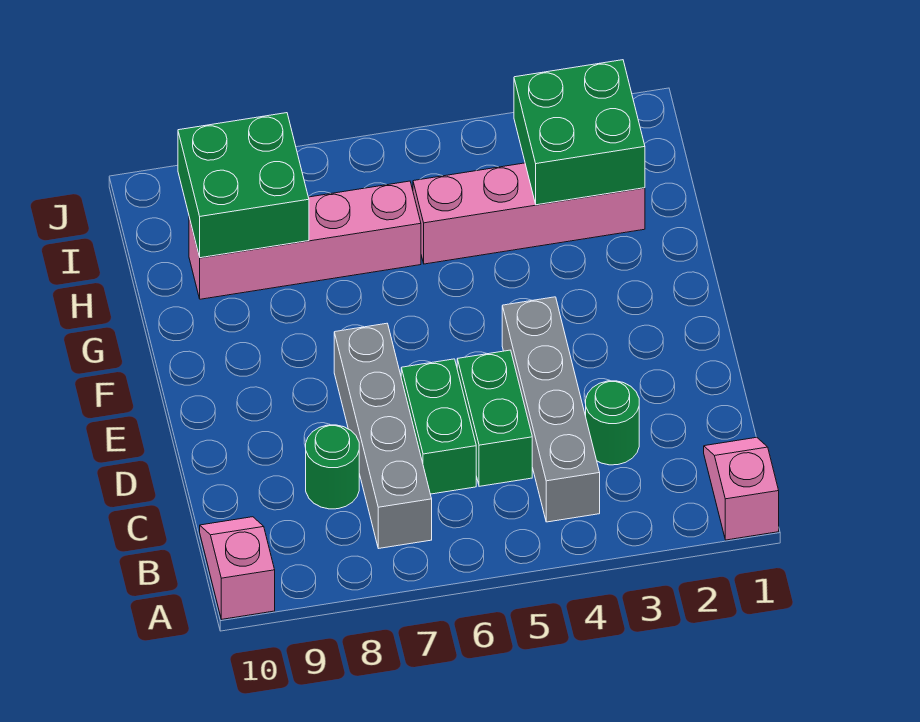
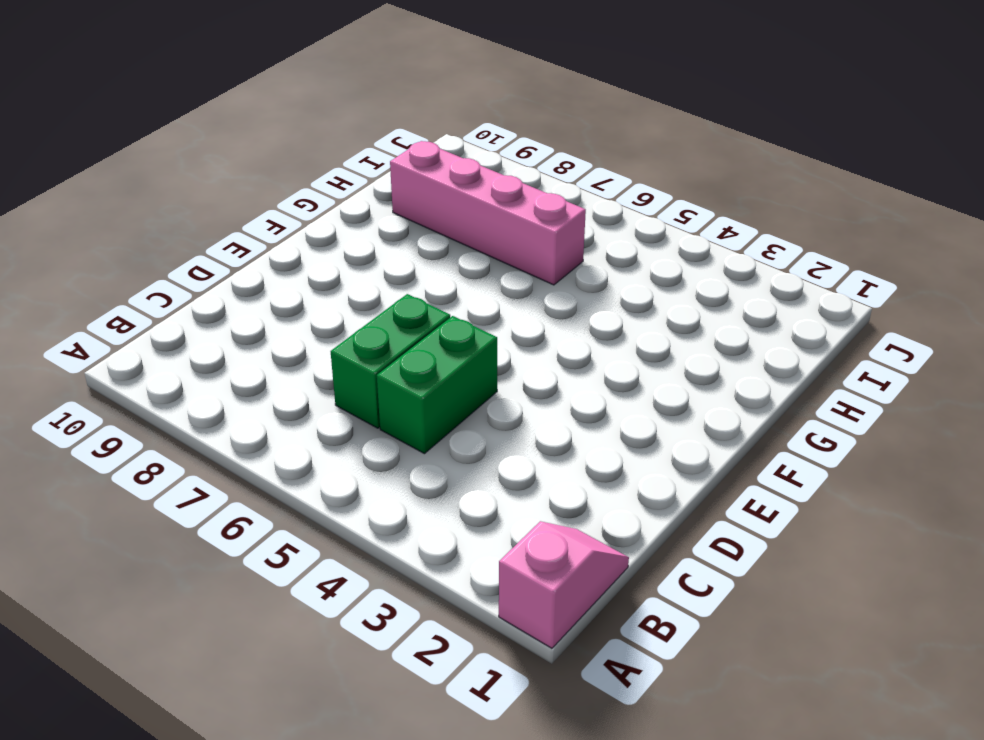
none -> pink slope A10:B10 level 1 top A
none -> grey brick B4:E4 level 1
none -> grey brick B7:E7 level 1

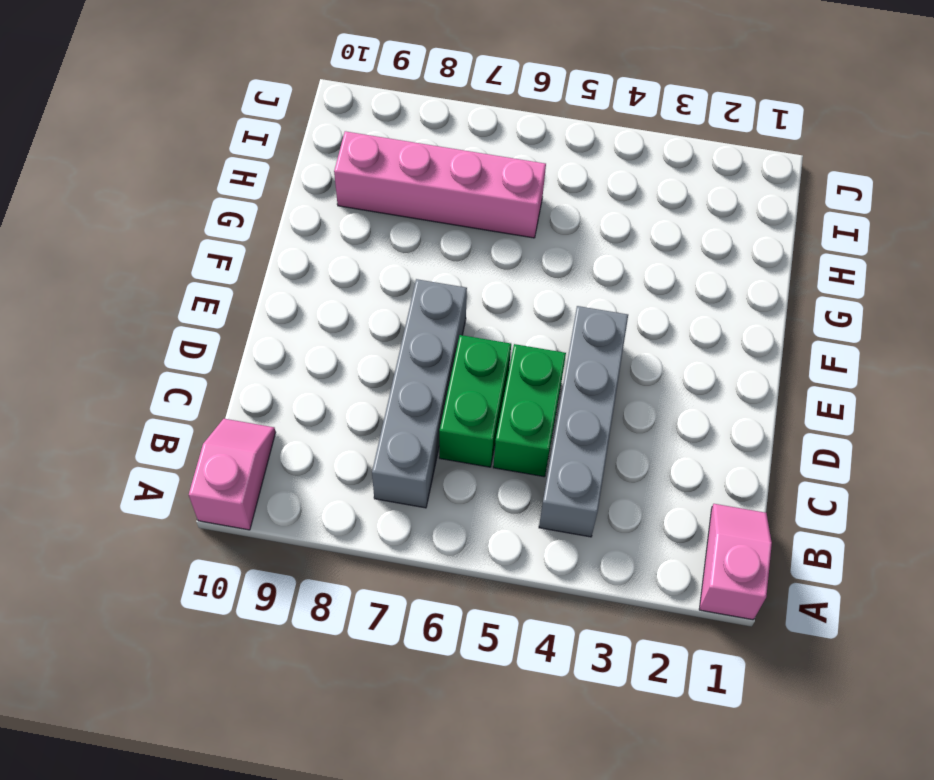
none -> green round brick C3 level 1
none -> green round brick C8 level 1
none -> pink brick H2:H5 level 1

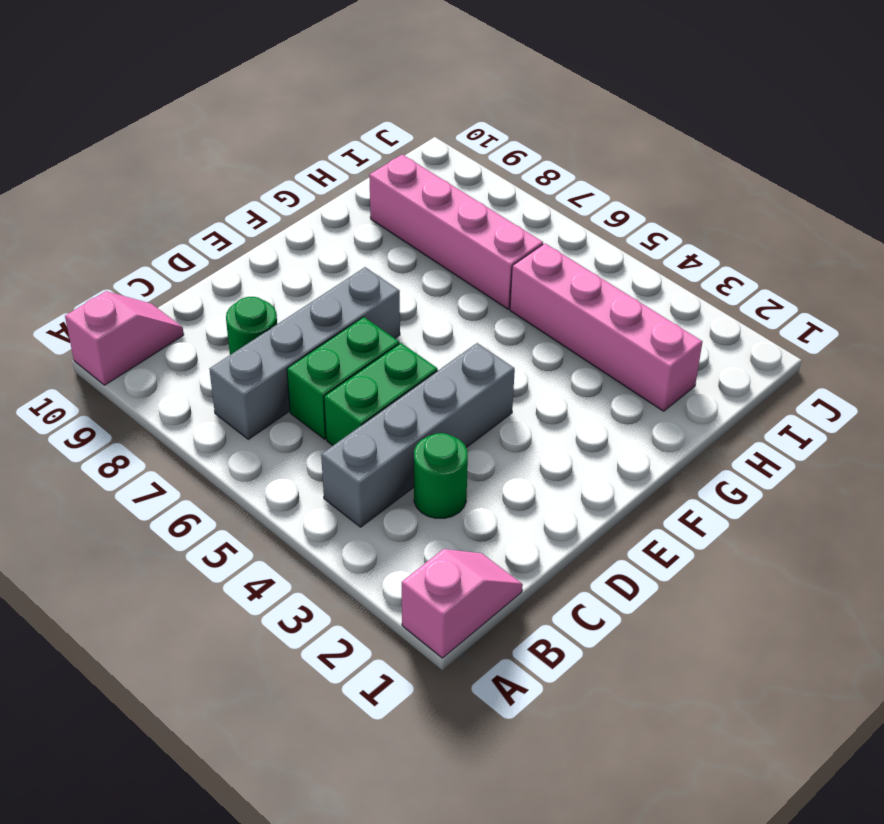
none -> green brick H2:I3 level 2
none -> green brick H8:I9 level 2

